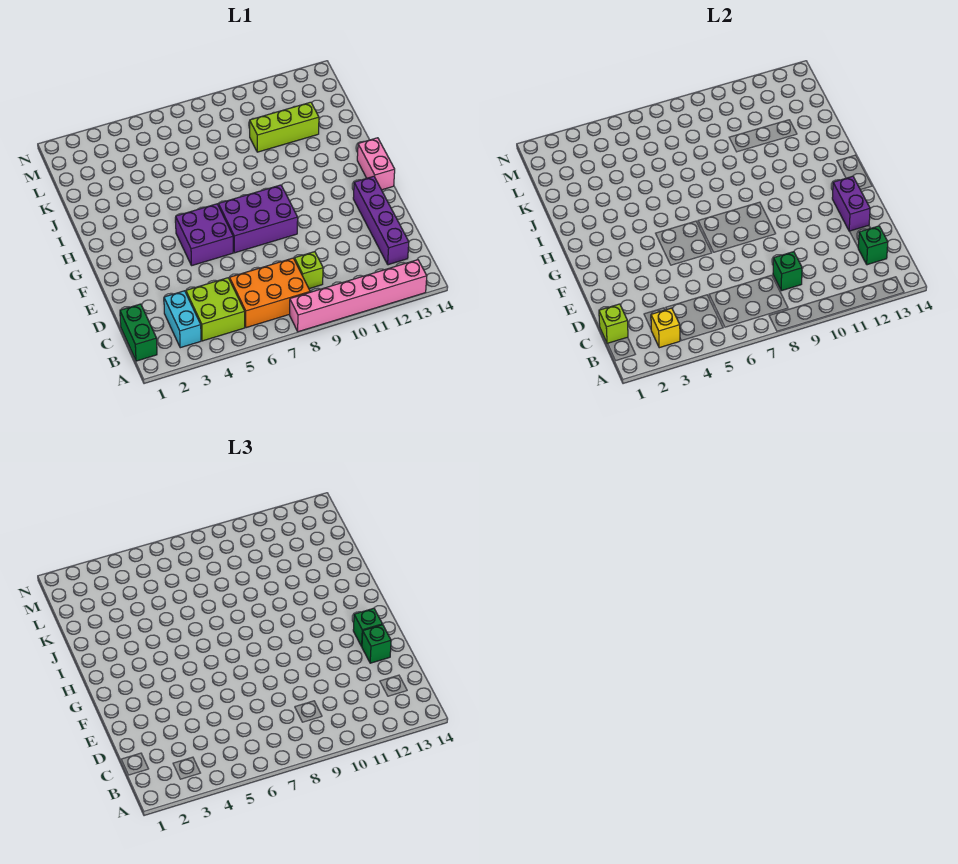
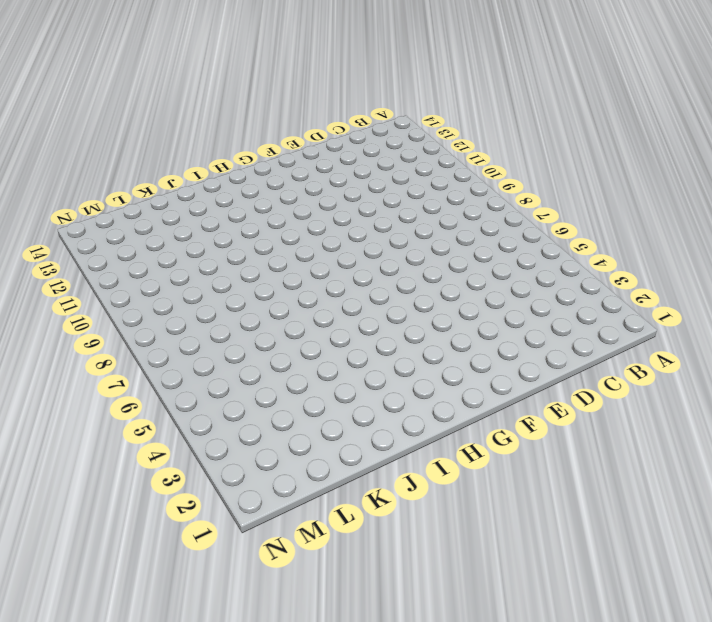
none -> pink brick A8:A13 level 1
none -> green brick B1:C1 level 1
none -> cyan brick B3:C3 level 1

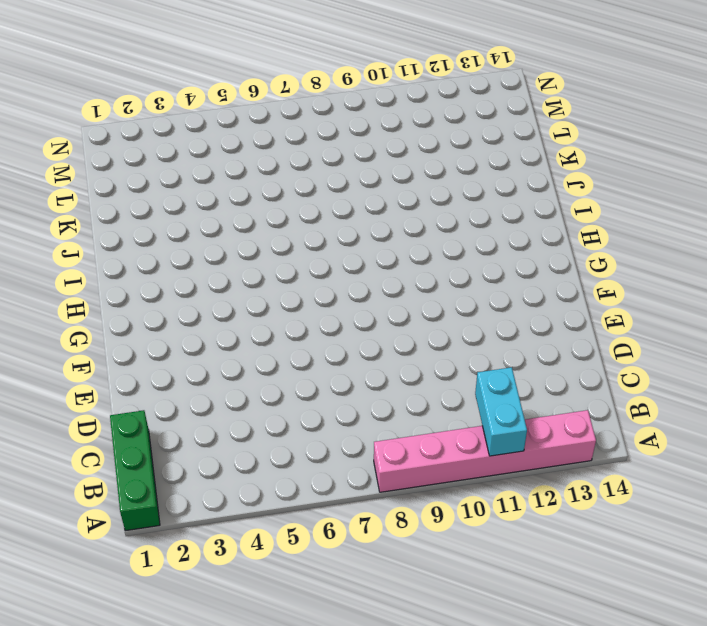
green brick A1:C1 level 1 -> green brick B1:C1 level 1
cyan brick A11:B11 level 2 -> cyan brick B3:C3 level 1
none -> lime brick B4:C5 level 1
none -> orange brick B6:C8 level 1
none -> lime brick C9 level 1

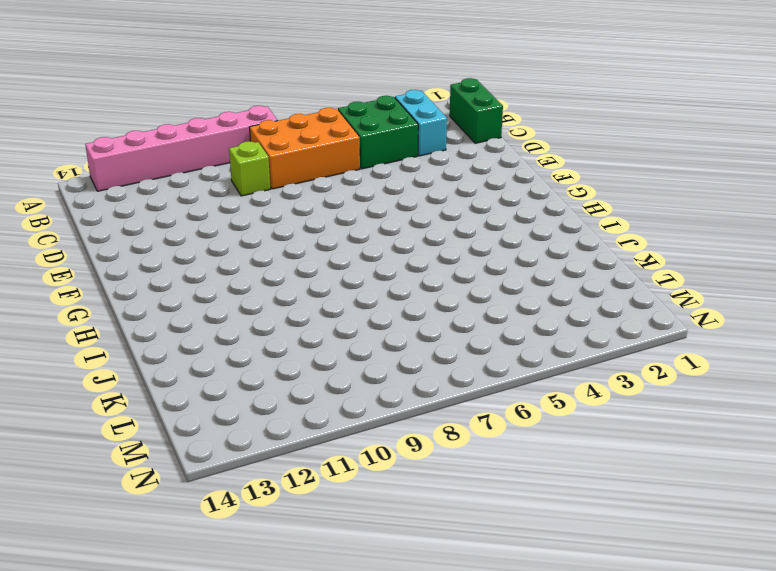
green brick B4:C5 level 1 -> lime brick B4:C5 level 1
none -> purple brick C13:F13 level 1
none -> purple brick F5:G6 level 1
none -> purple brick F7:G9 level 1

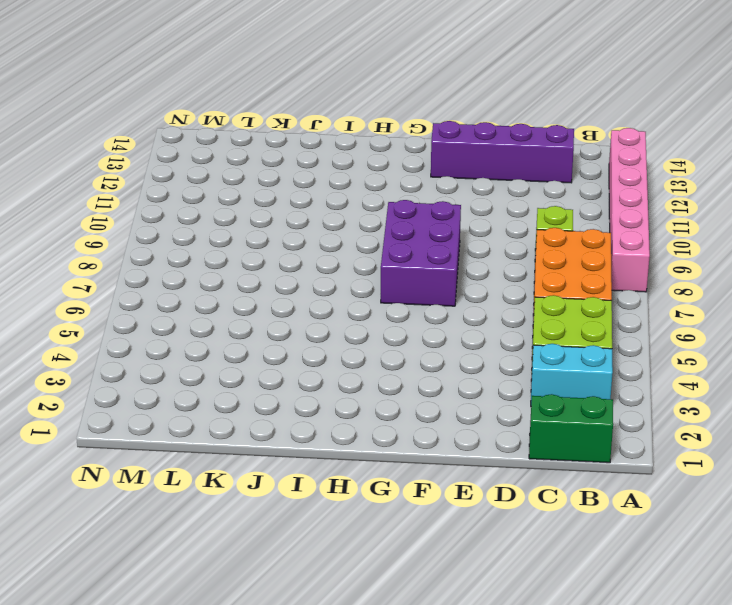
none -> purple brick F5:G6 level 1
none -> pink brick G14:H14 level 1
none -> lime brick K10:K12 level 1

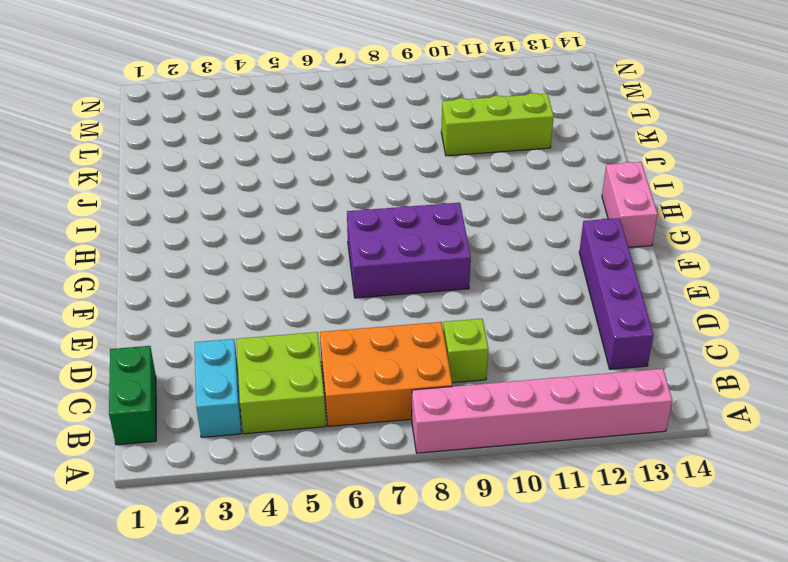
none -> purple brick F5:G6 level 1
none -> yellow brick B3 level 2
none -> lime brick C1 level 2

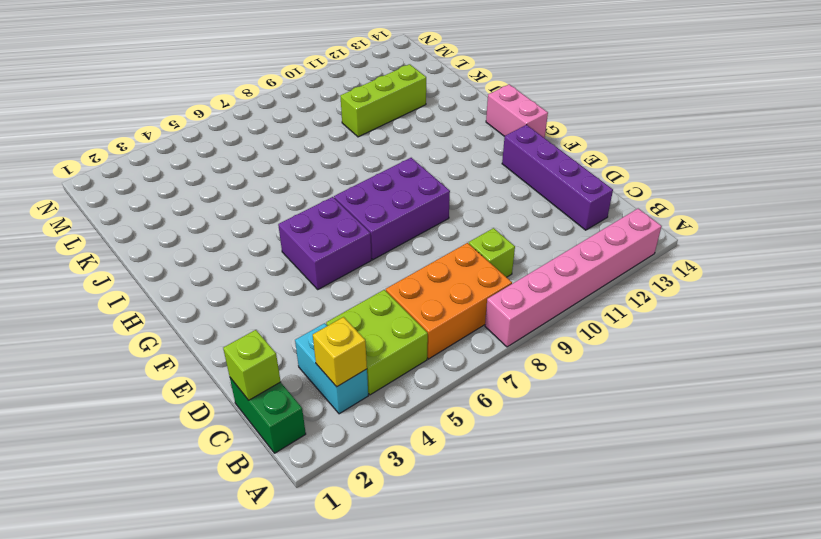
none -> green brick C9 level 2
none -> green brick C13 level 2
none -> purple brick E13:F13 level 2

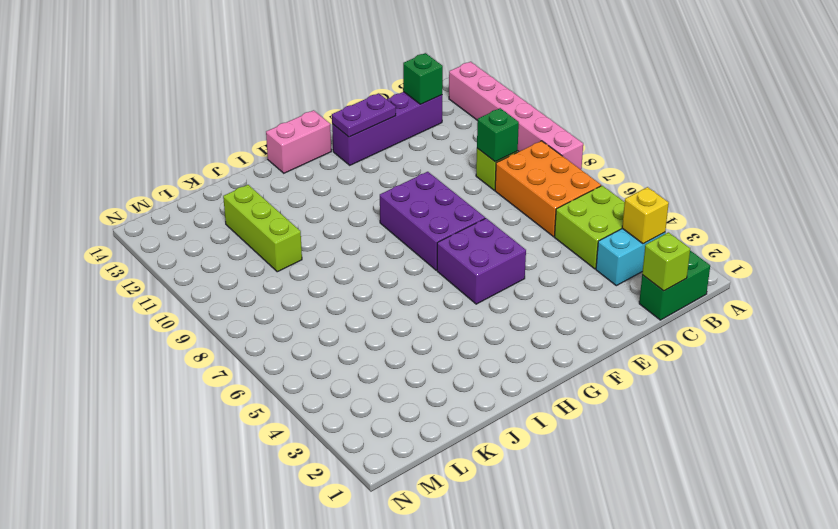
purple plate E13:F13 level 2 -> purple brick E13:F13 level 2
none -> green brick E13 level 3
none -> green brick F13 level 3

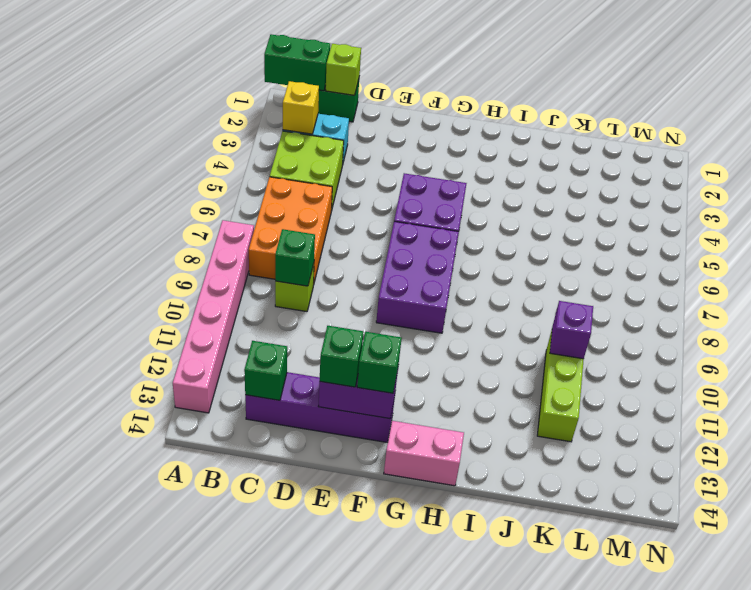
green brick A1:B1 level 2 -> none
purple brick K10 level 2 -> none

